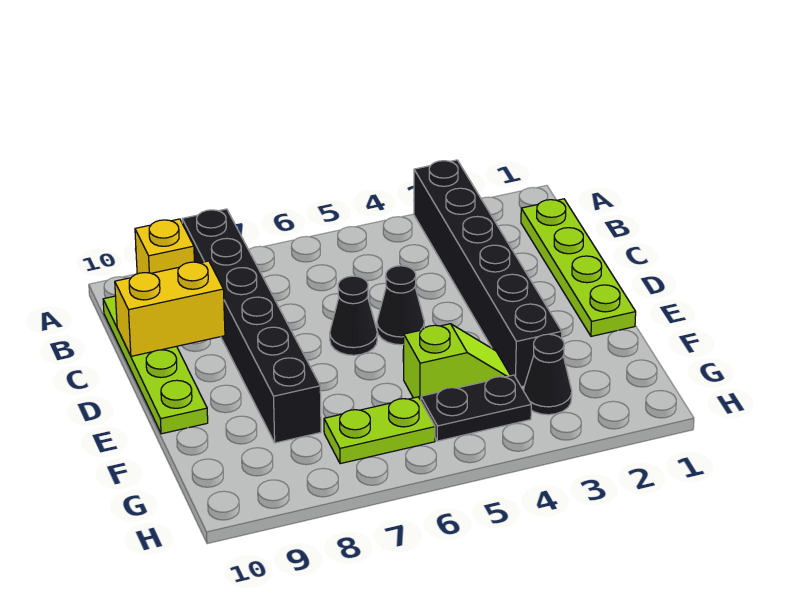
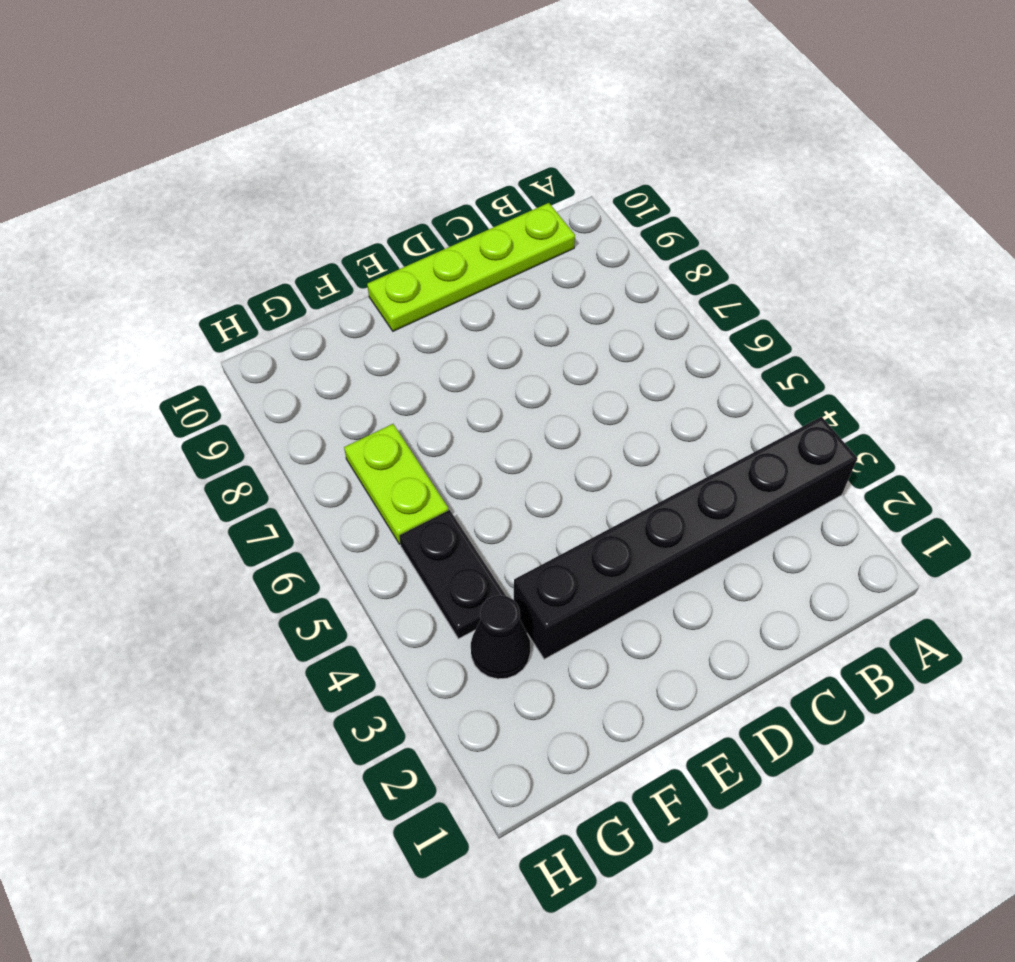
none -> black brick A8:F8 level 1
none -> yellow brick A9 level 1
none -> lime plate B1:E1 level 1

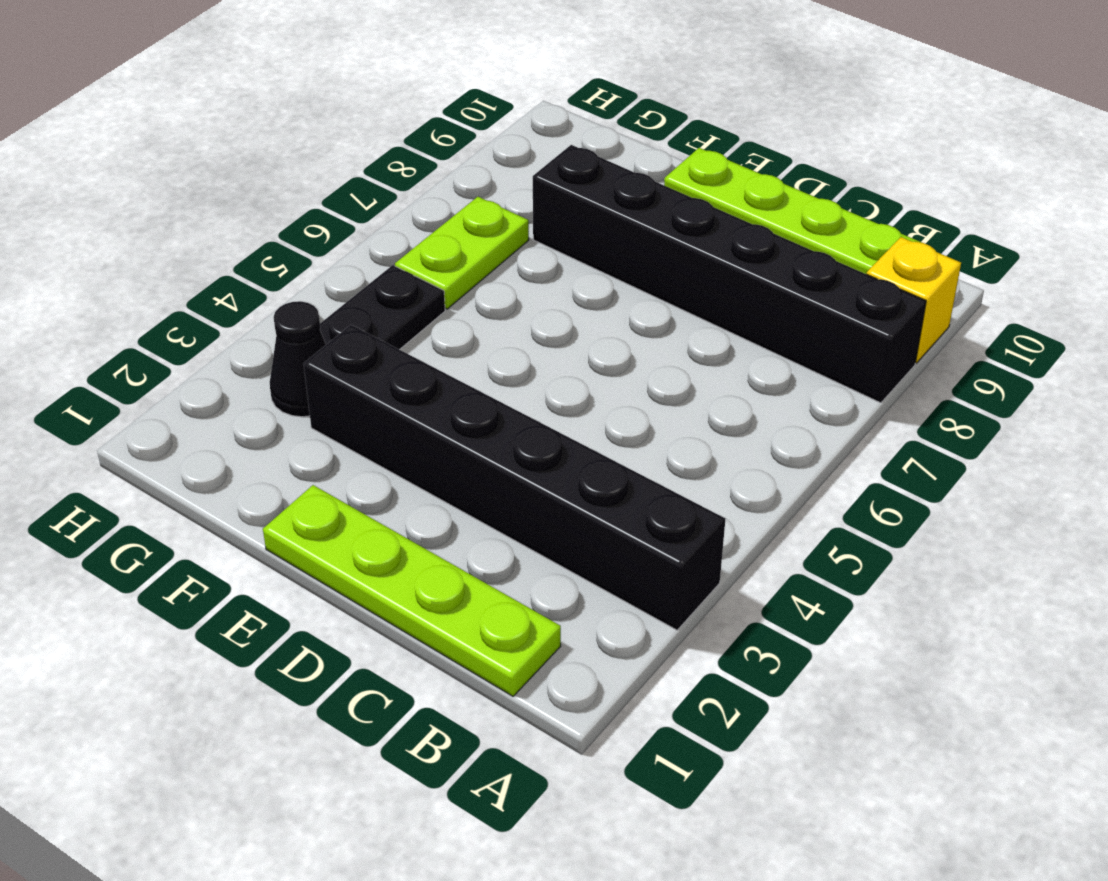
none -> black cone D5 level 1
none -> black cone D6 level 1
none -> lime slope F4:F5 level 1 top 5

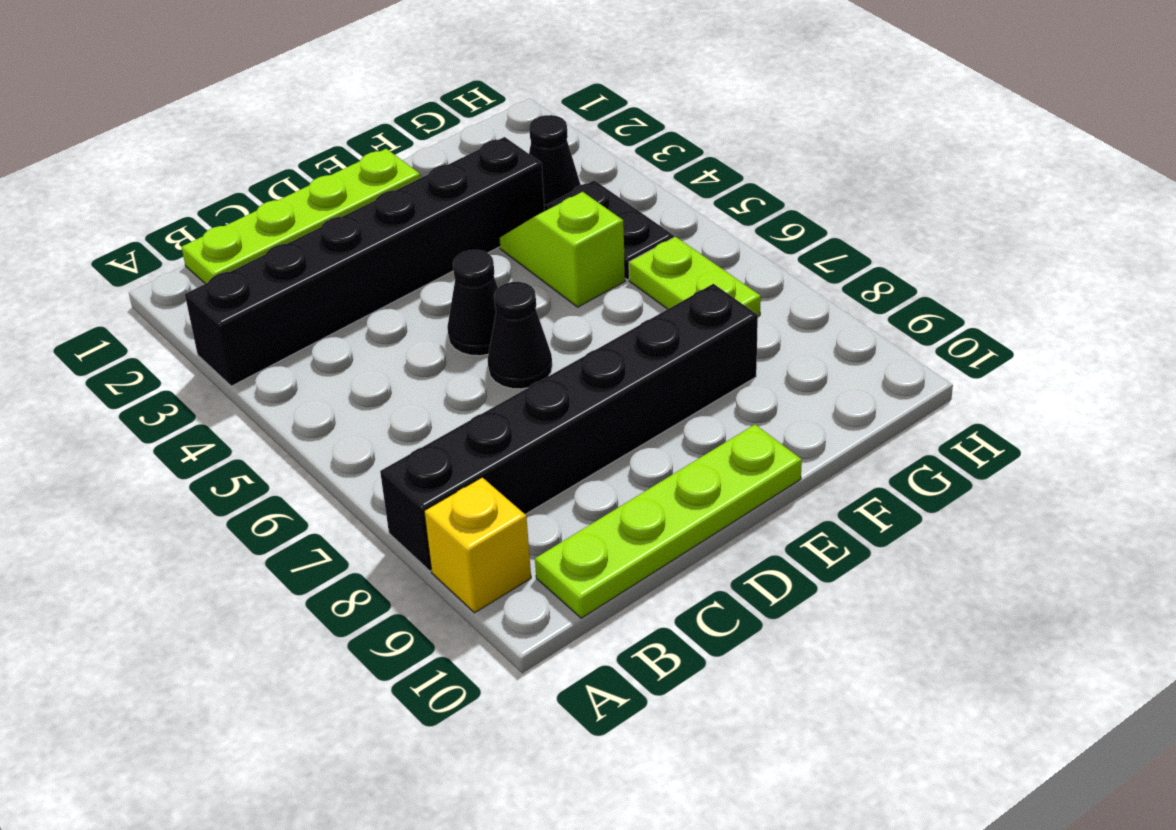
none -> yellow brick C9:C10 level 2

